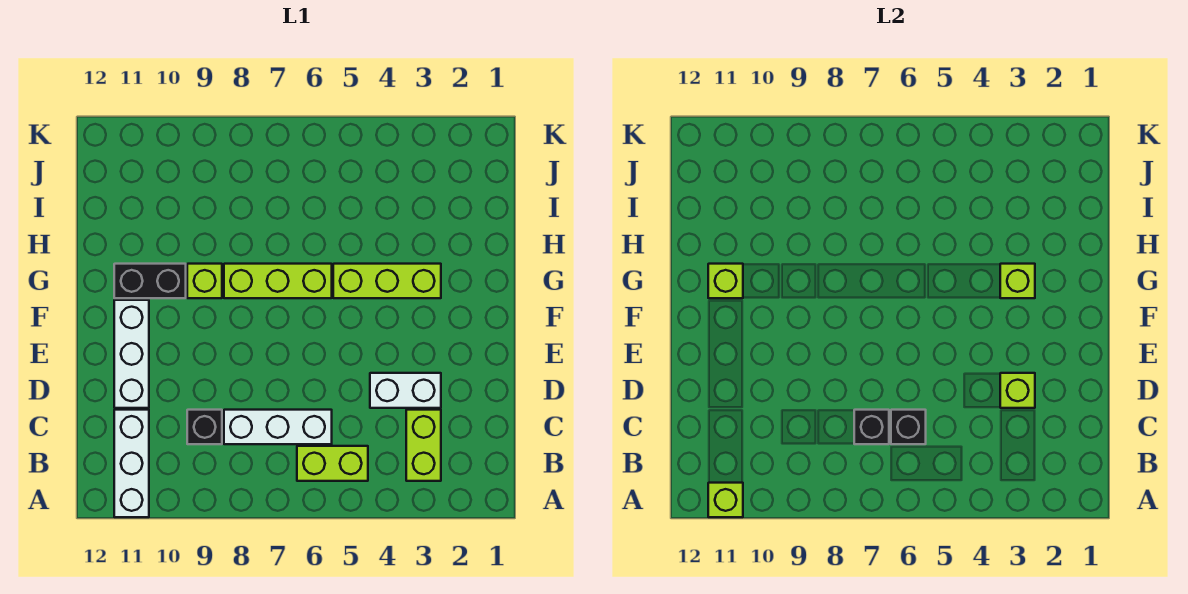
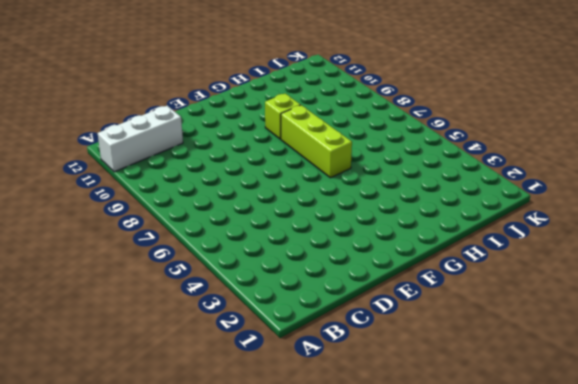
none -> lime brick B3:C3 level 1
none -> lime brick B5:B6 level 1
none -> white brick C6:C8 level 1

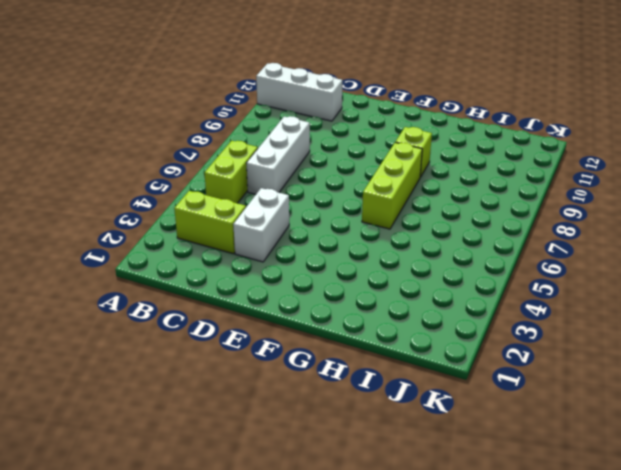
none -> black brick C9 level 1
none -> white brick D11:F11 level 1
none -> lime brick G3:G5 level 1

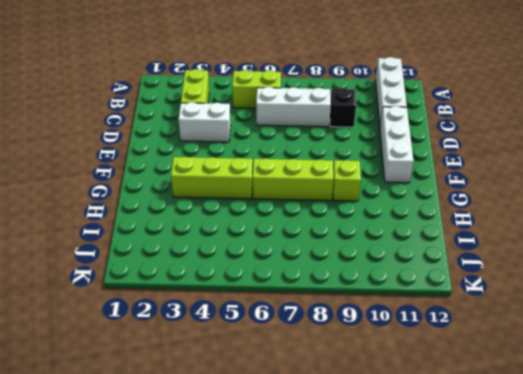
none -> black brick G10:G11 level 1
none -> lime brick A11 level 2
none -> black brick C6 level 2

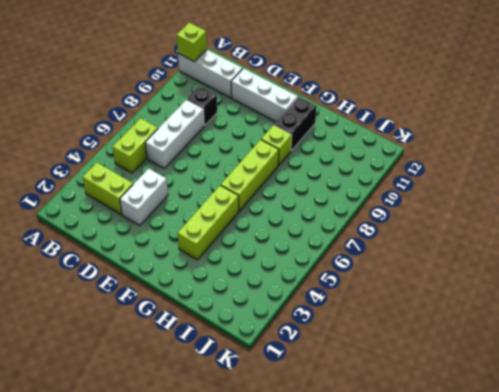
none -> black brick C6 level 2
none -> black brick C7 level 2
none -> lime brick D3 level 2

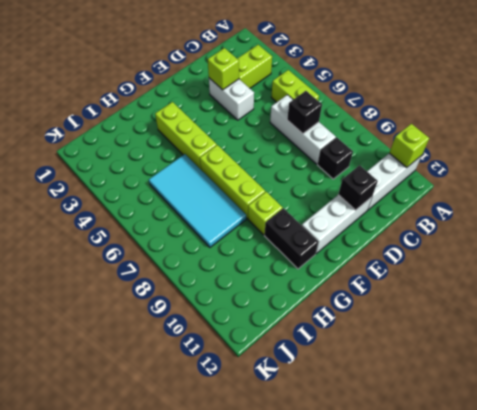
black brick D11 level 2 -> black brick C6 level 2
cyan tile H5:I8 level 1 -> none
none -> lime brick G3 level 2
none -> lime brick G11 level 2

